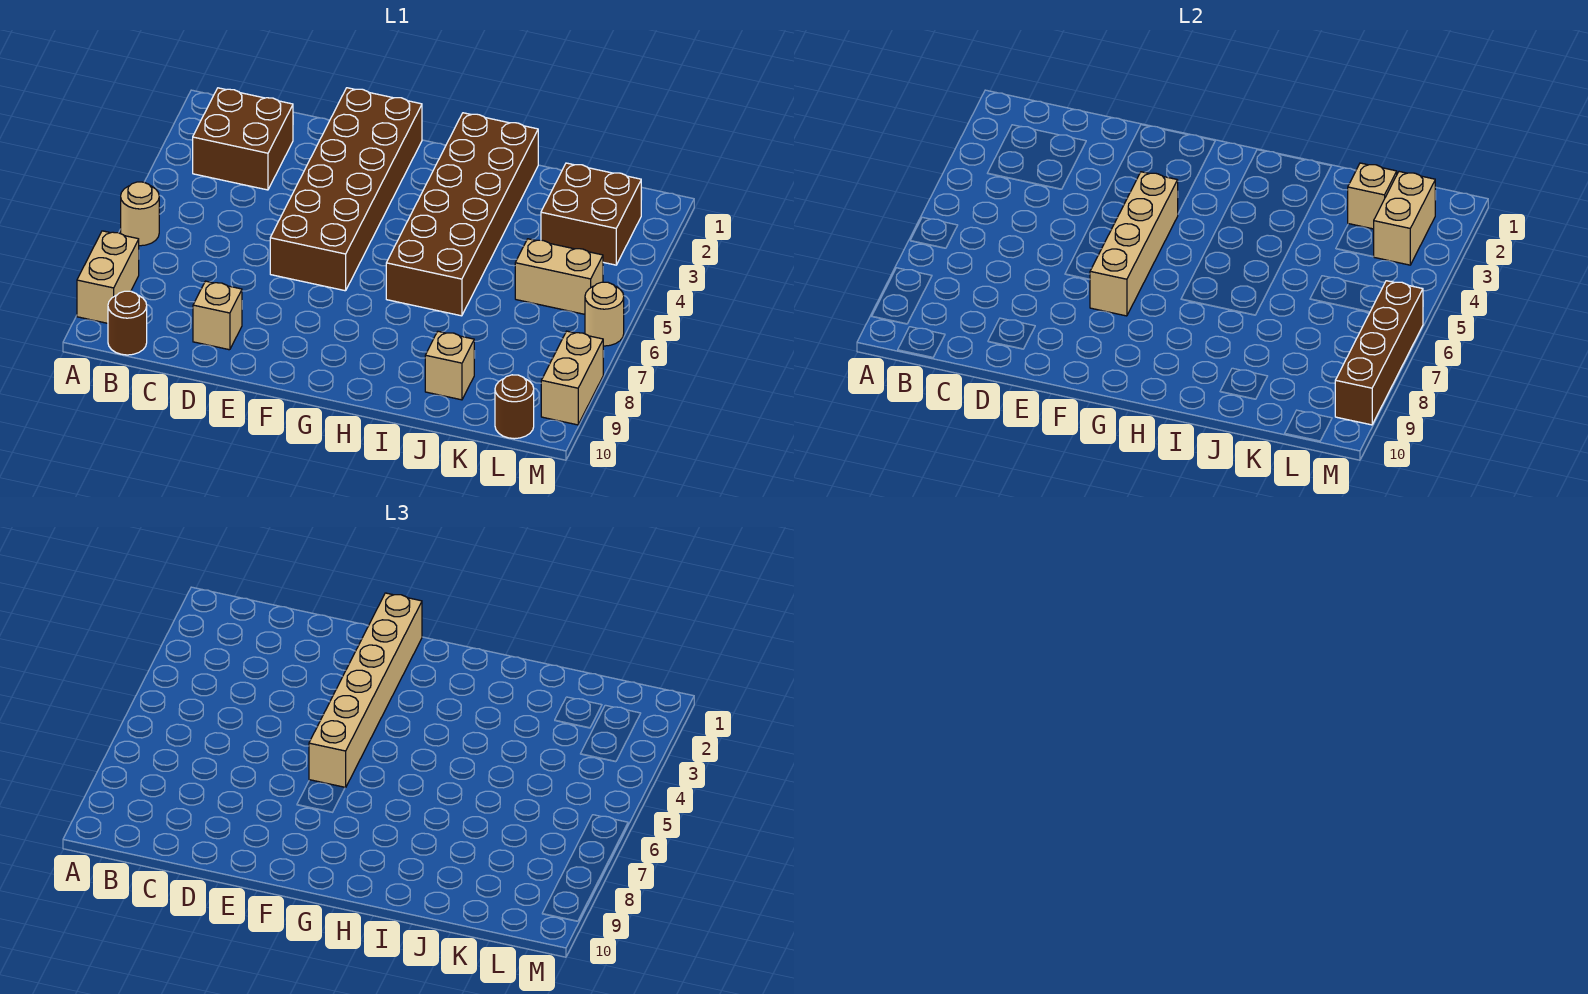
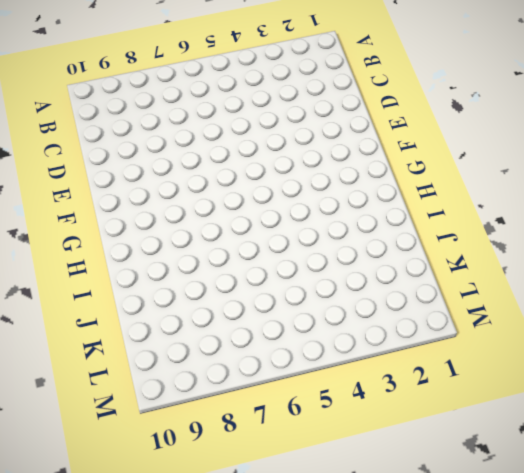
none -> tan round brick A6 level 1
none -> tan brick A8:A9 level 1
none -> brown brick B2:C3 level 1

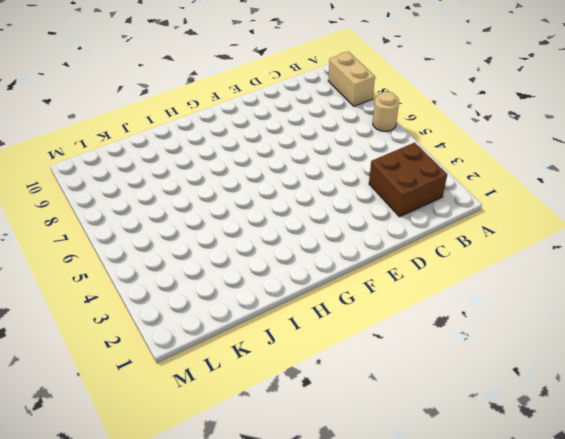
none -> brown round brick B10 level 1
none -> tan brick D9 level 1
none -> brown brick E1:F6 level 1

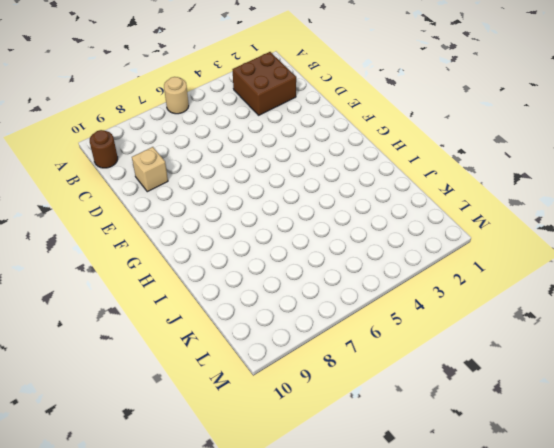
none -> tan brick A8:A9 level 1
none -> brown brick E1:F6 level 1
none -> brown brick H1:I6 level 1

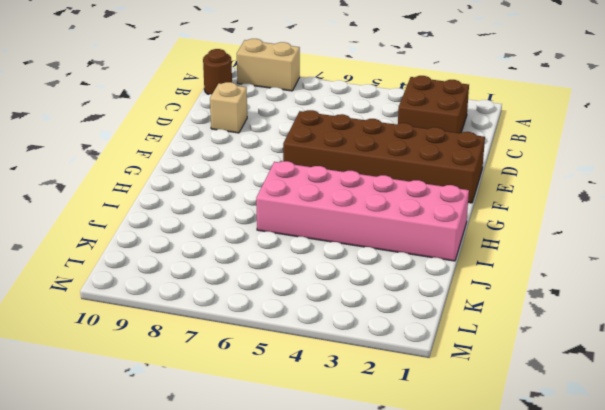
pink brick H1:I6 level 1 -> brown brick H1:I6 level 1
none -> tan round brick A6 level 1
none -> tan brick J9 level 1
none -> brown brick K2:L3 level 1

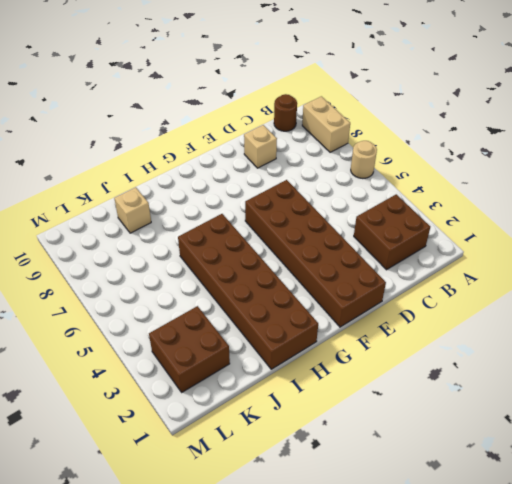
none -> tan brick K5:L5 level 1
none -> brown round brick L10 level 1
none -> tan round brick M6 level 1

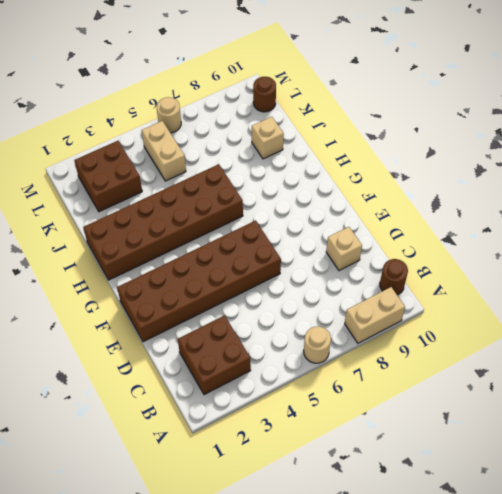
none -> tan brick M8:M9 level 1
none -> tan brick F4:F7 level 2
none -> tan brick K2 level 2

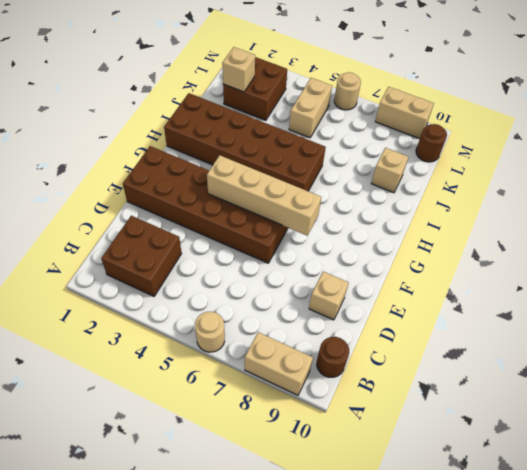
none -> tan brick L2:L3 level 2
none -> brown brick M6:M9 level 2
none -> tan brick F1:F6 level 3

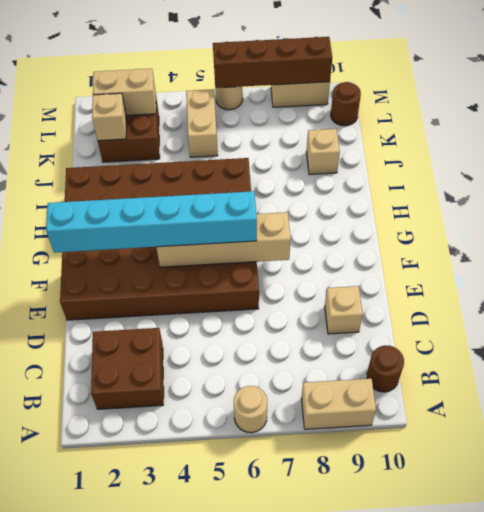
cyan brick F1:F6 level 3 -> tan brick F1:F6 level 3

